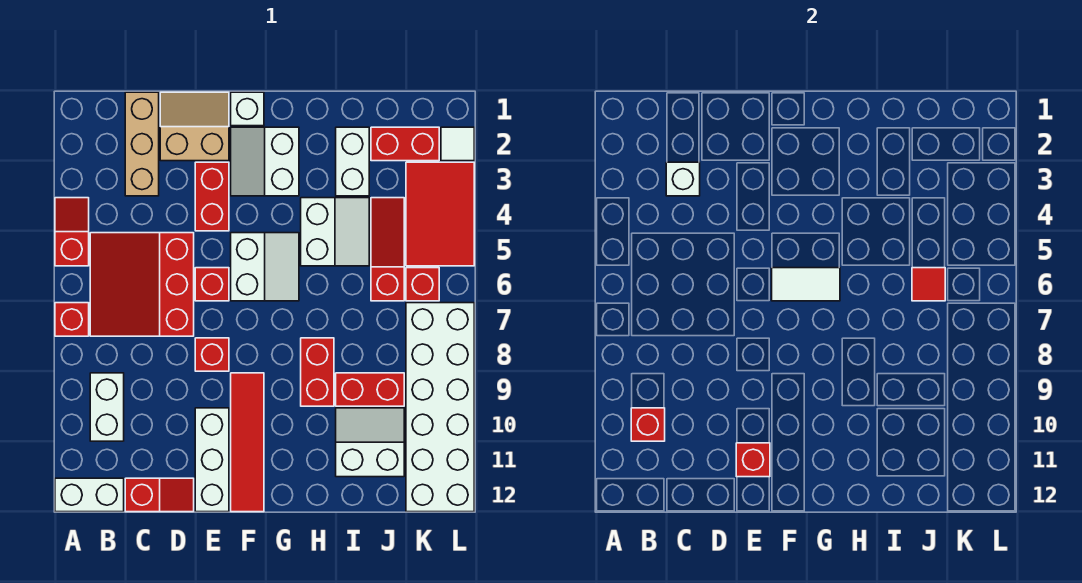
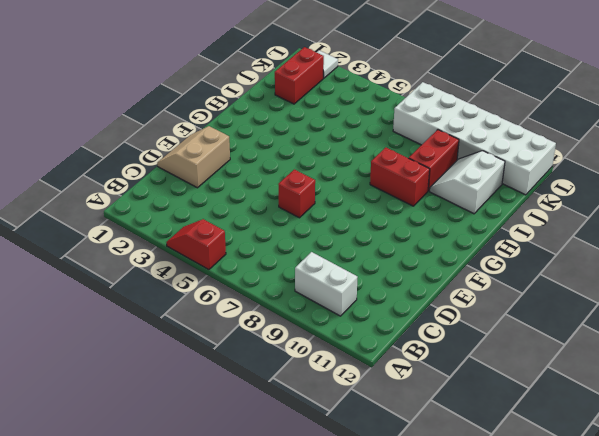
none -> red brick A7 level 1
none -> white brick A12:B12 level 1
none -> red slope B5:D7 level 1 top D
none -> tan brick C1:C3 level 1

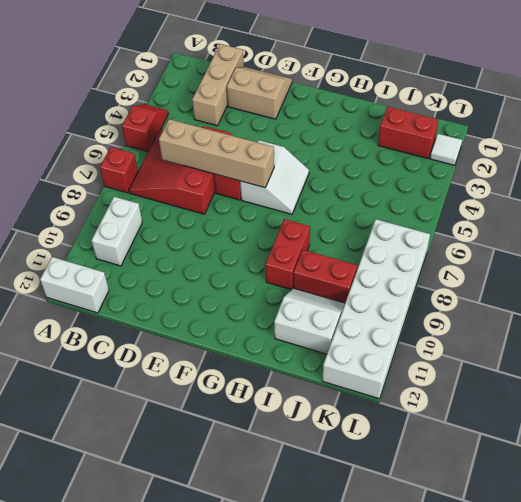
tan brick C6:F6 level 2 -> white tile F6:G6 level 2
none -> red slope C12:D12 level 1 top C
none -> red brick E3:E4 level 1
none -> red brick E8 level 1
none -> white brick E10:E12 level 1

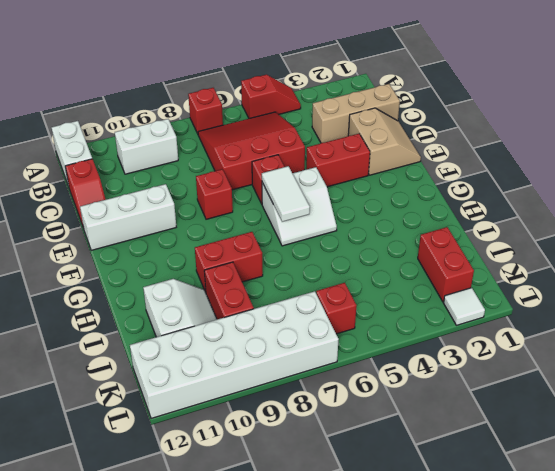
none -> white brick F1 level 1
none -> white slope F2:G3 level 1 top G
none -> red tile F9:F12 level 1
none -> white slope H4:I5 level 1 top H

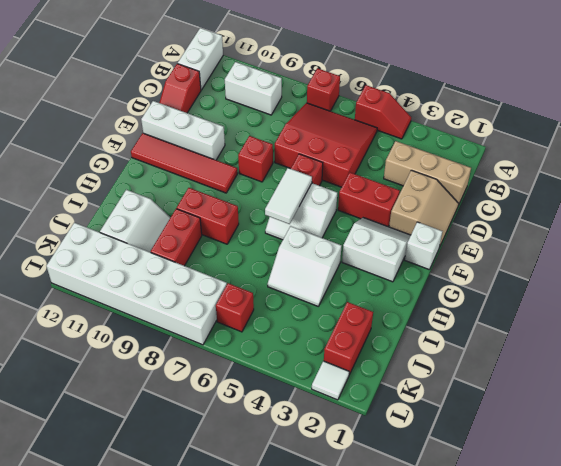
none -> white brick I2:I3 level 1
none -> red slope J4:J6 level 1 top 6
none -> red tile K3:L5 level 1
none -> red brick B10 level 2

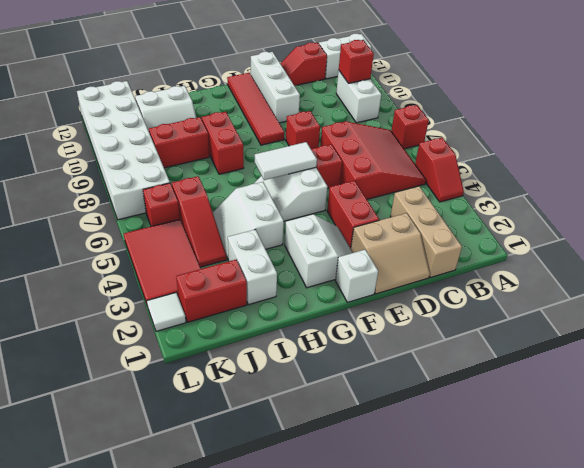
none -> white brick C3 level 2
none -> red brick E11 level 2
none -> red tile J6 level 2

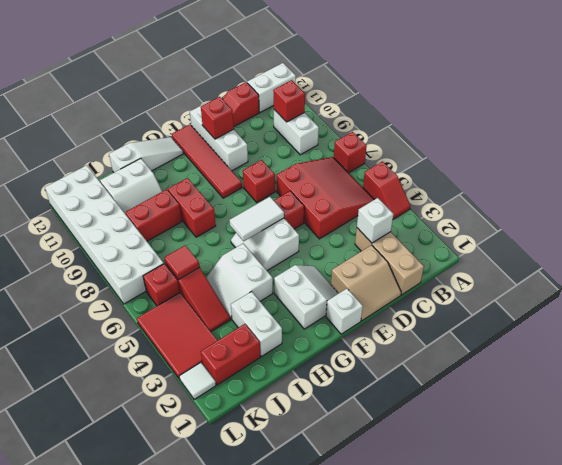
white slope G12:I12 level 1 top I -> none
none -> red brick E3:E4 level 1

